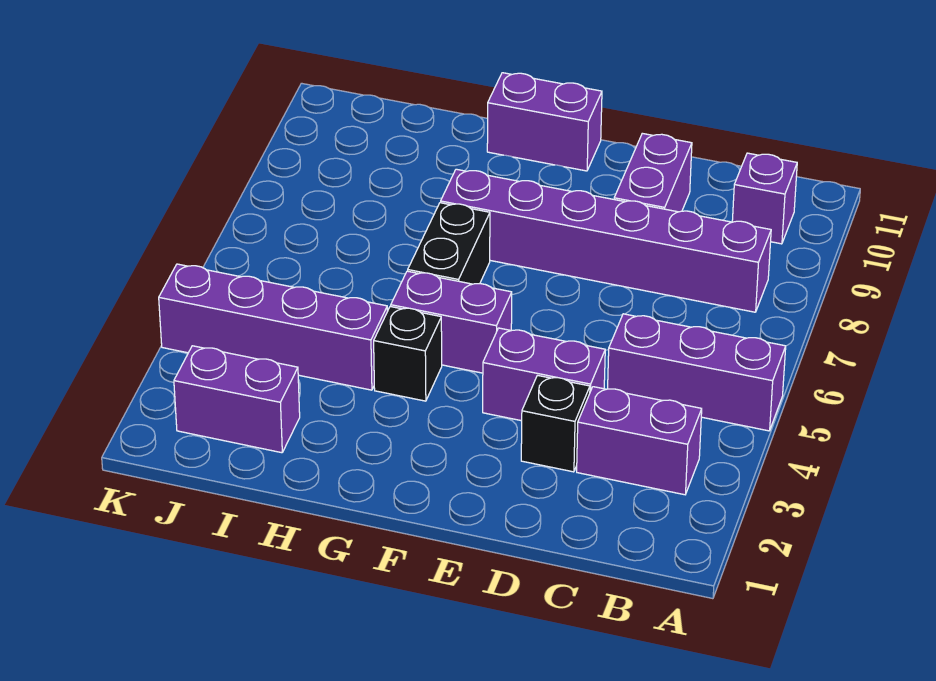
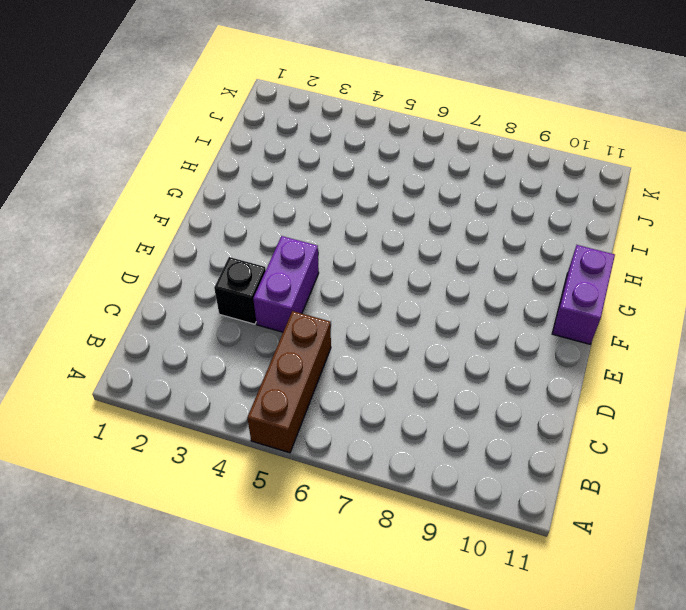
brown brick A5:C5 level 1 -> purple brick A5:C5 level 1
none -> purple brick B3:C3 level 1
none -> purple brick B8:G8 level 1
none -> purple brick B10 level 1

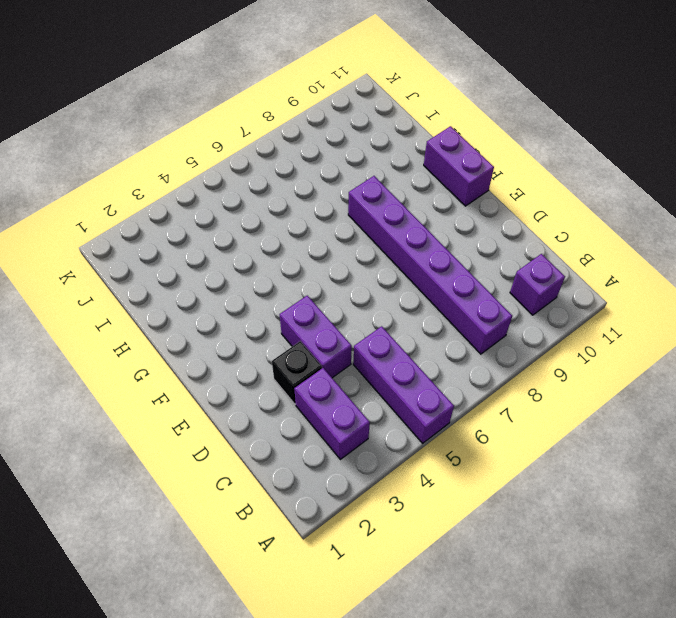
none -> purple brick D9:D10 level 1
none -> purple brick F5:G5 level 1
none -> black brick G4 level 1

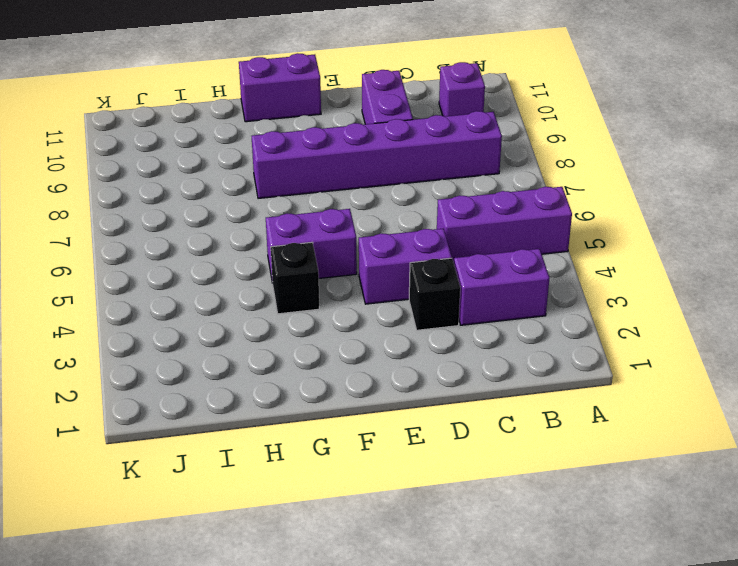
none -> black brick G6:G7 level 1
none -> purple brick H4:K4 level 1
none -> purple brick I2:J2 level 1

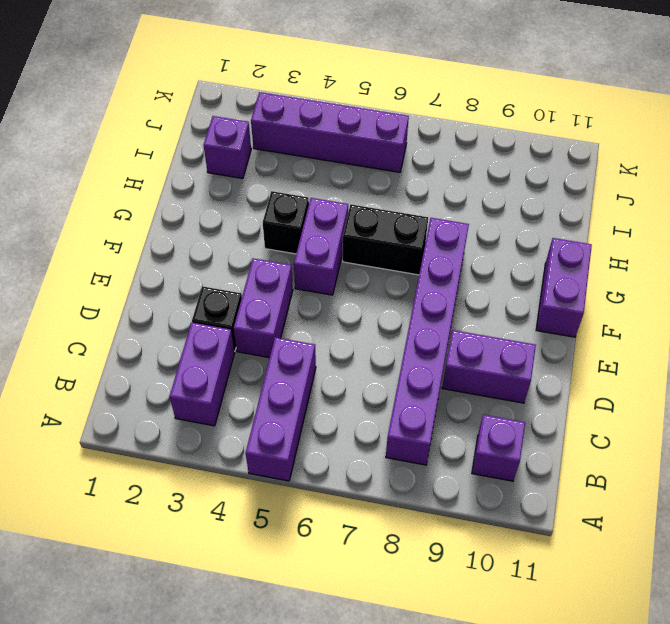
purple brick I2 level 1 -> purple brick I2:J2 level 1
purple brick J3:J6 level 1 -> purple brick H4:K4 level 1

